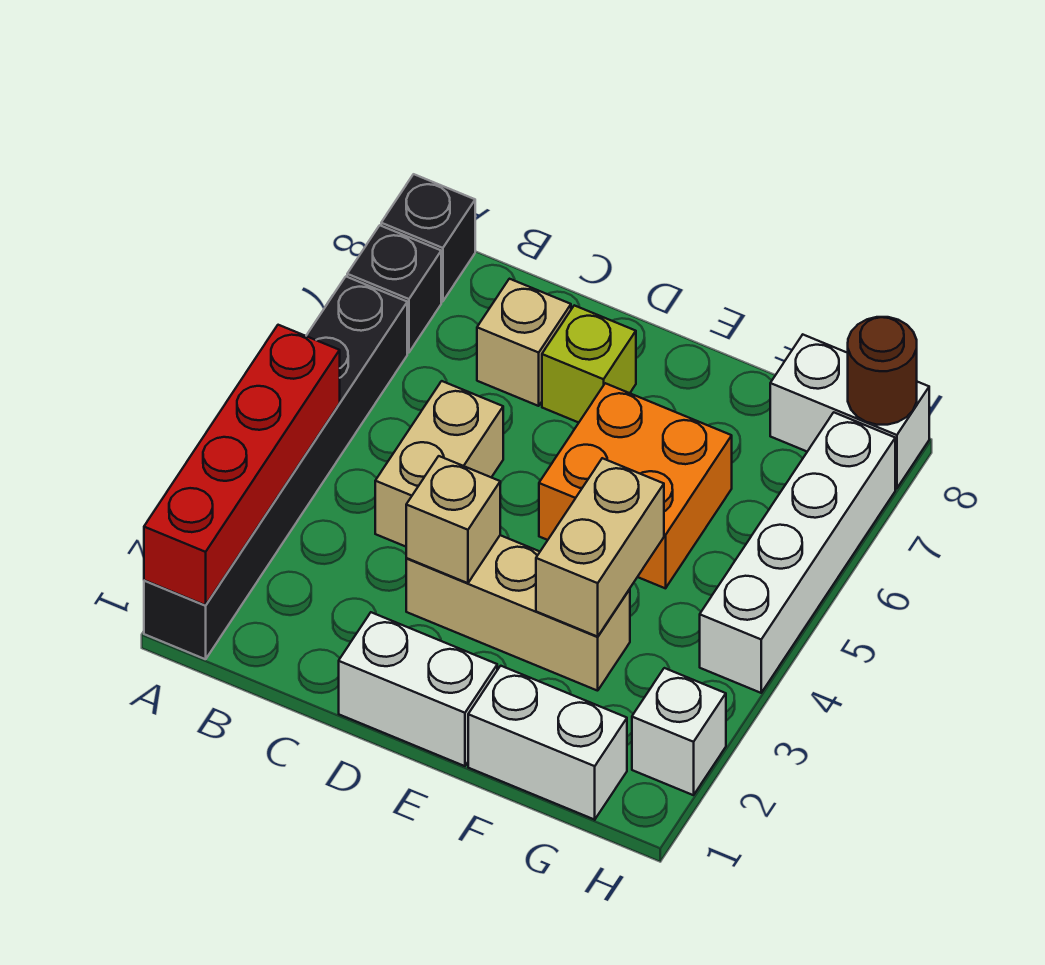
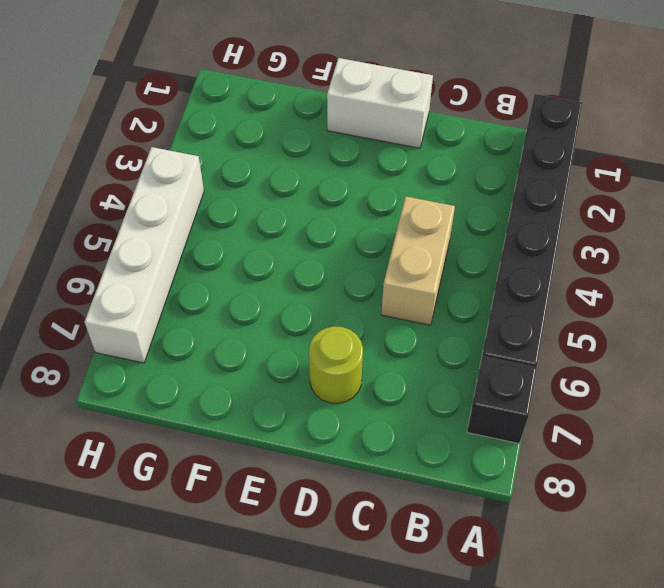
lime round brick D7 level 1 -> lime brick D7 level 1
none -> black brick A8 level 1
none -> tan brick C7 level 1
none -> tan brick D3:F3 level 1

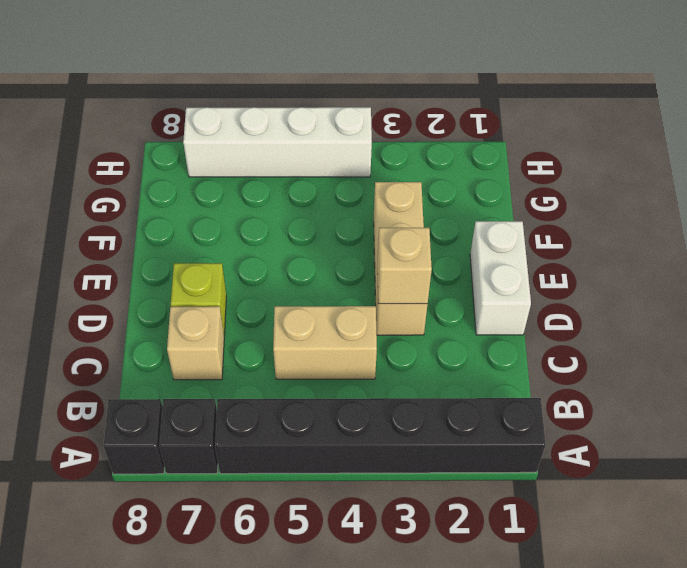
none -> orange brick E5:F6 level 1
none -> white brick F1:G1 level 1
none -> white brick G8:H8 level 1

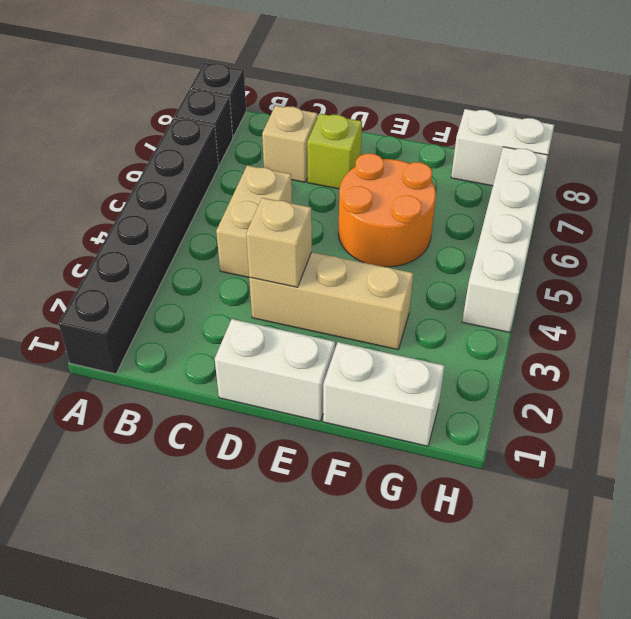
orange round brick E5:F6 level 1 -> orange brick E5:F6 level 1
none -> white brick H2 level 1
none -> red brick A1:A4 level 2
none -> tan brick F3:F4 level 2

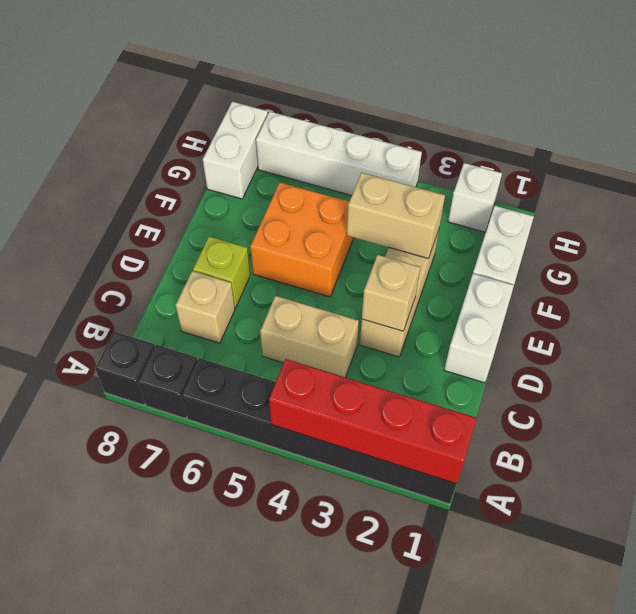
none -> brown round brick H8 level 2

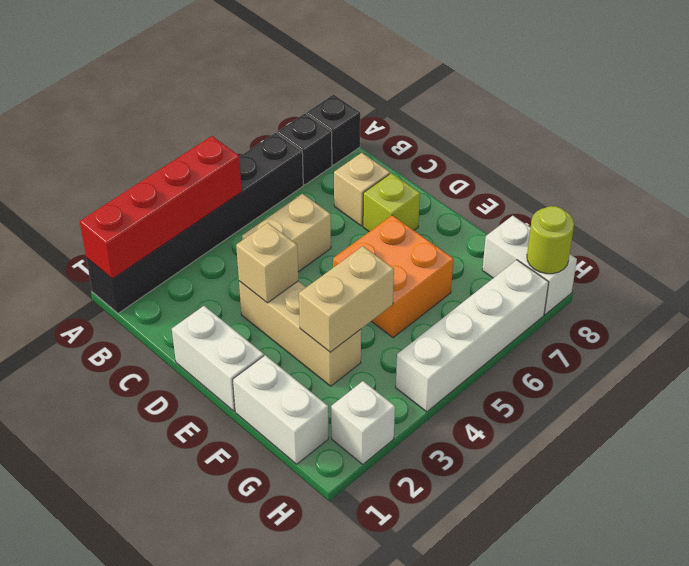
lime round brick H8 level 2 -> brown round brick H8 level 2

